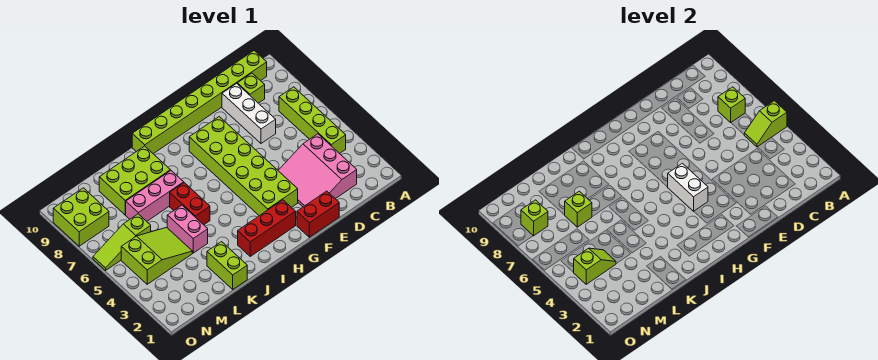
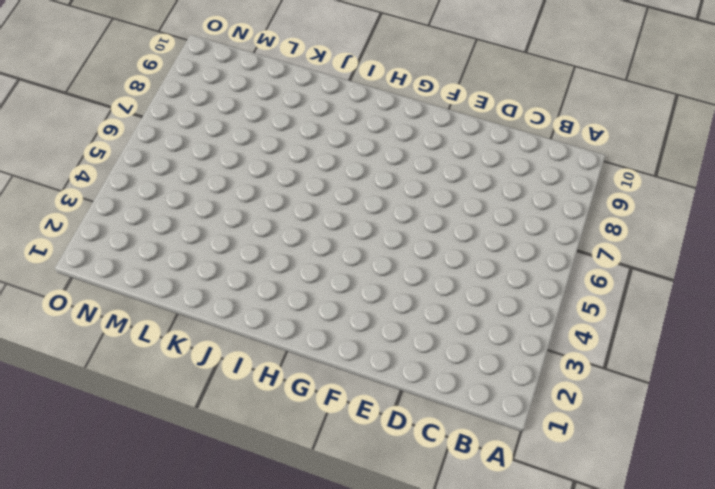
none -> lime brick B4:B7 level 1
none -> lime brick B10:I10 level 1
none -> pink slope C2:E4 level 1 top C

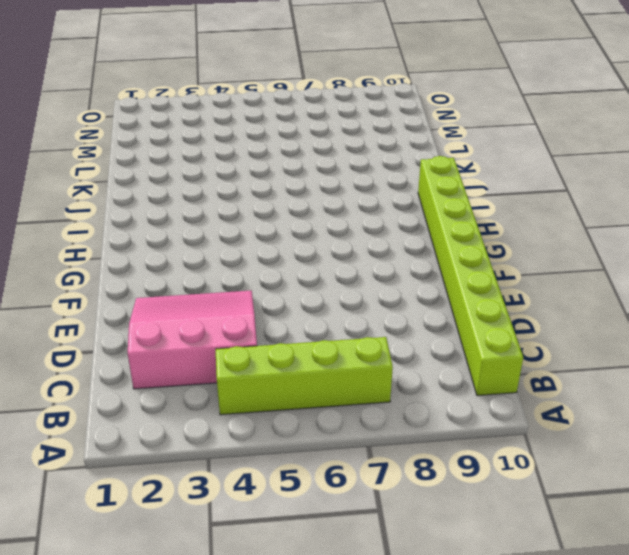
none -> lime brick C9 level 1
none -> white brick D7:D9 level 1
none -> red brick E1:F1 level 1

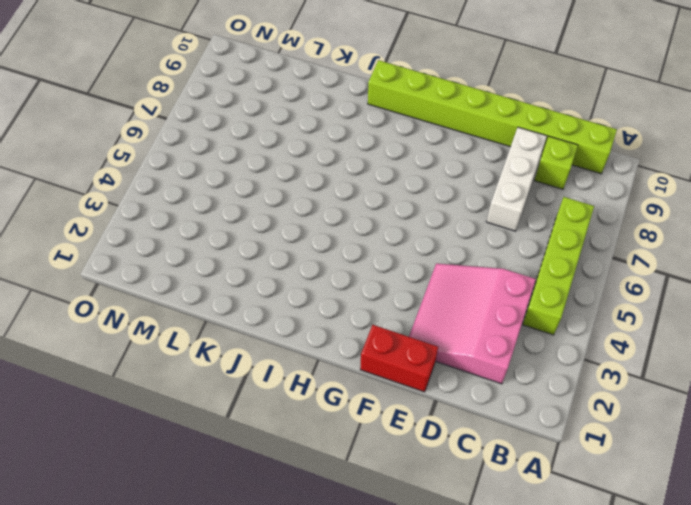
none -> lime brick F3:G8 level 1
none -> red brick G2:I2 level 1
none -> red brick J5:J6 level 1

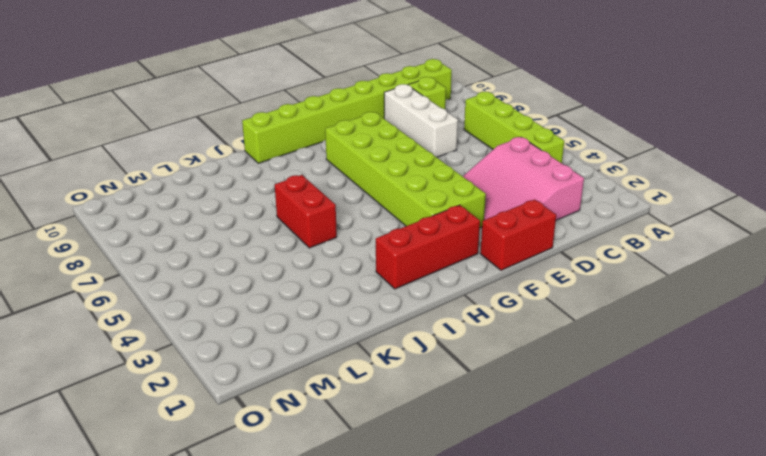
none -> pink brick J7:L7 level 1
none -> lime brick J8:L9 level 1
none -> lime brick K1:K2 level 1

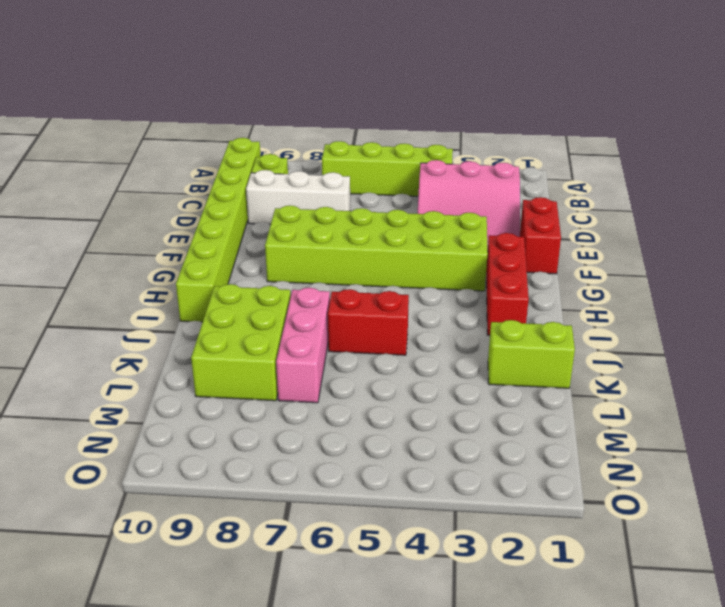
none -> pink brick K4:K5 level 1
none -> lime slope L4:N5 level 1 top N
none -> lime slope M6:O6 level 1 top M

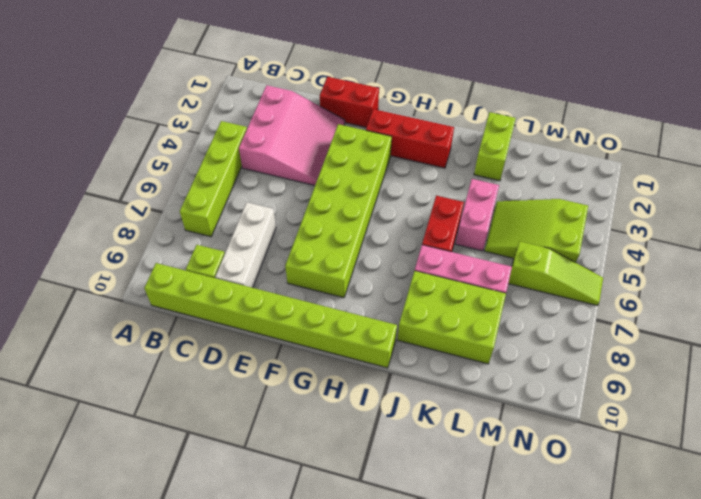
none -> lime brick N8:O9 level 1
none -> lime slope A5:B5 level 2 top A
none -> lime brick B7 level 2

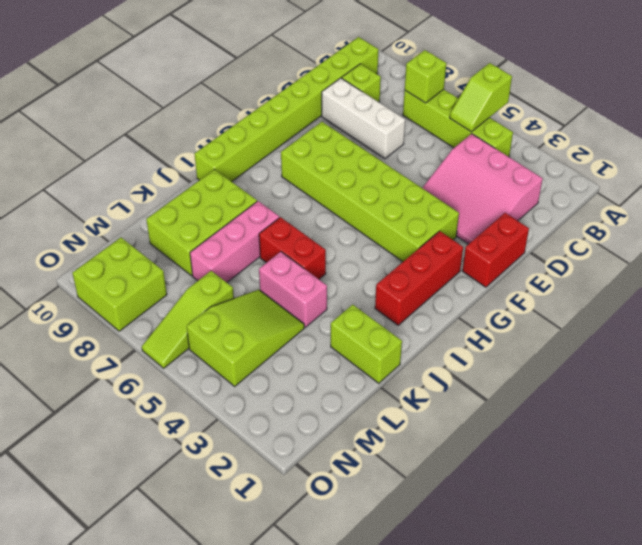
none -> white brick G4:G5 level 2
none -> lime brick L7 level 2
none -> lime slope M4:N4 level 2 top N

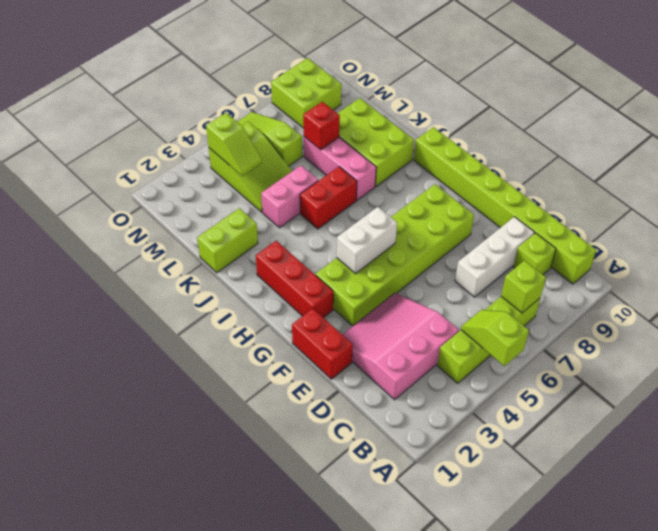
red brick L7 level 2 -> lime brick L7 level 2
none -> lime brick N8 level 2

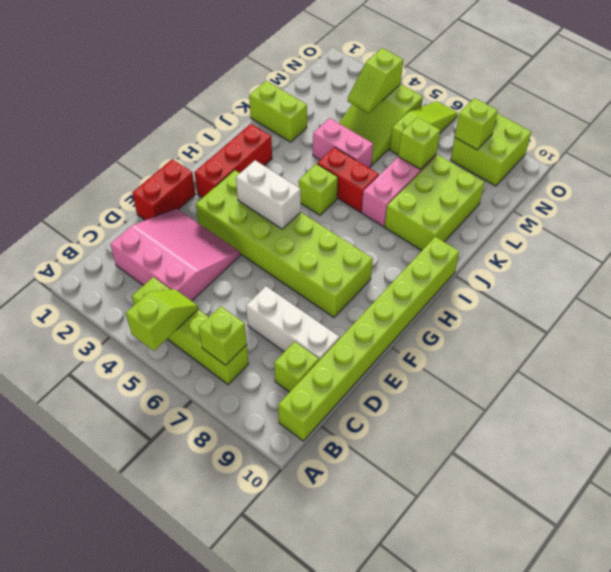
lime brick I5 level 1 -> none

